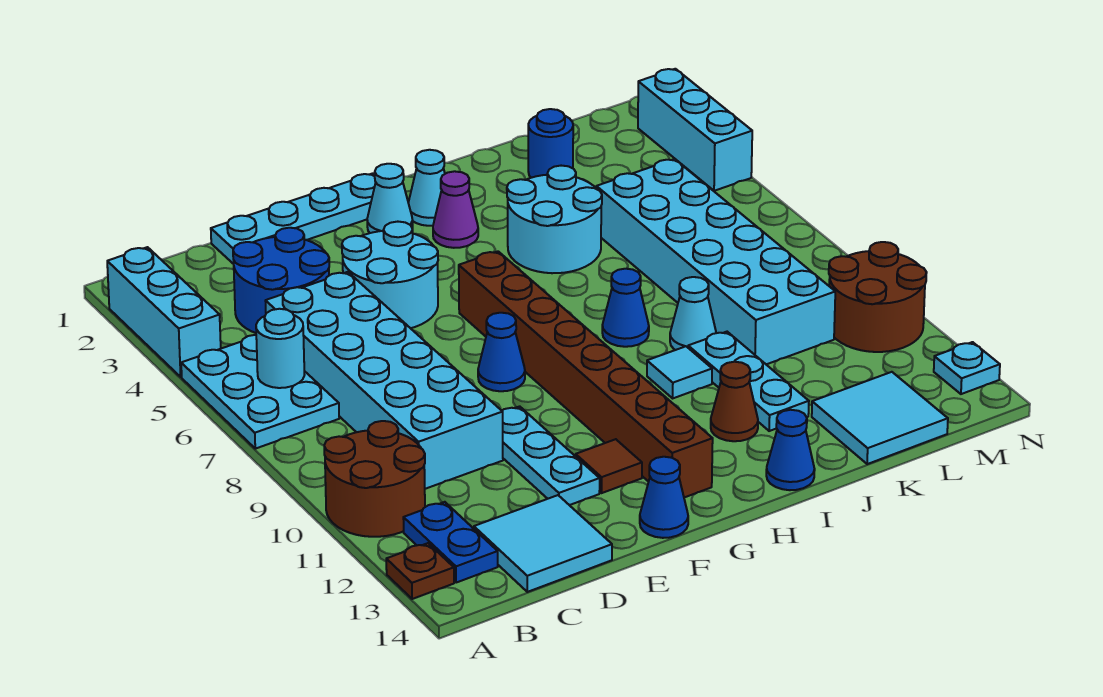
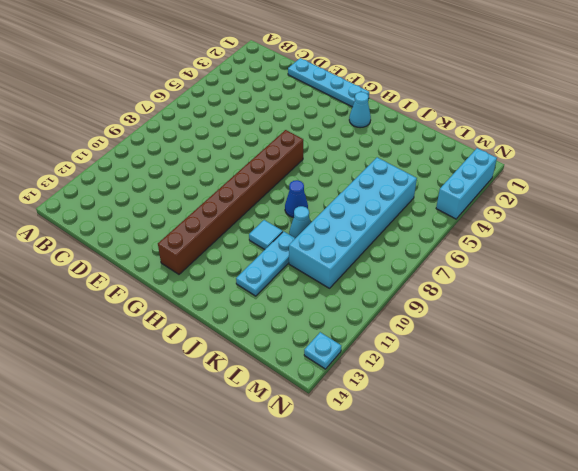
none -> cyan brick A2:A4 level 1
none -> cyan plate A5:B7 level 1
none -> brown round brick A10:B11 level 1
none -> brown plate A13 level 1

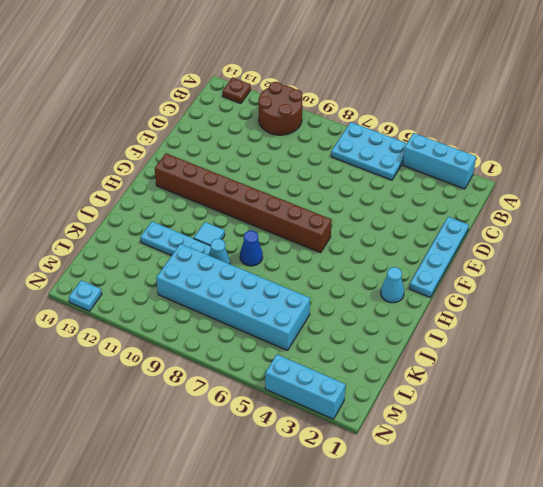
none -> blue plate B12:B13 level 1
none -> blue round brick C3:D4 level 1
none -> cyan brick C5:D10 level 1
none -> cyan tile C13:D14 level 1

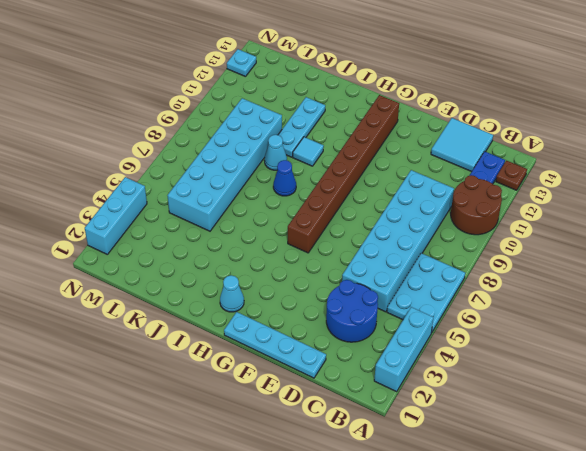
none -> cyan round brick E4:F5 level 1
none -> cyan plate E10:E12 level 1
none -> blue cone F8 level 1
none -> brown tile F12 level 1

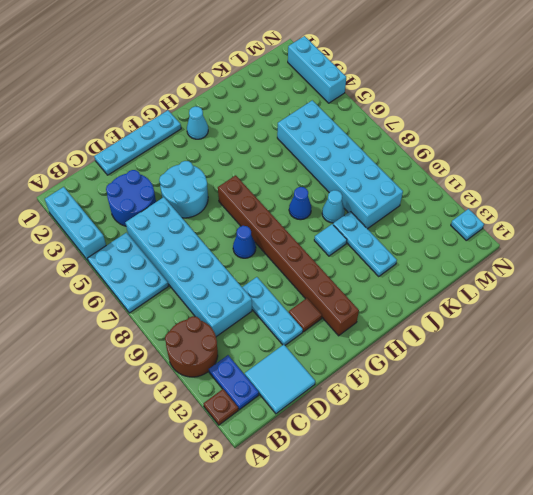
none -> blue cone F14 level 1
none -> cyan cone G2 level 1
none -> purple cone H3 level 1
none -> cyan round brick I4:J5 level 1

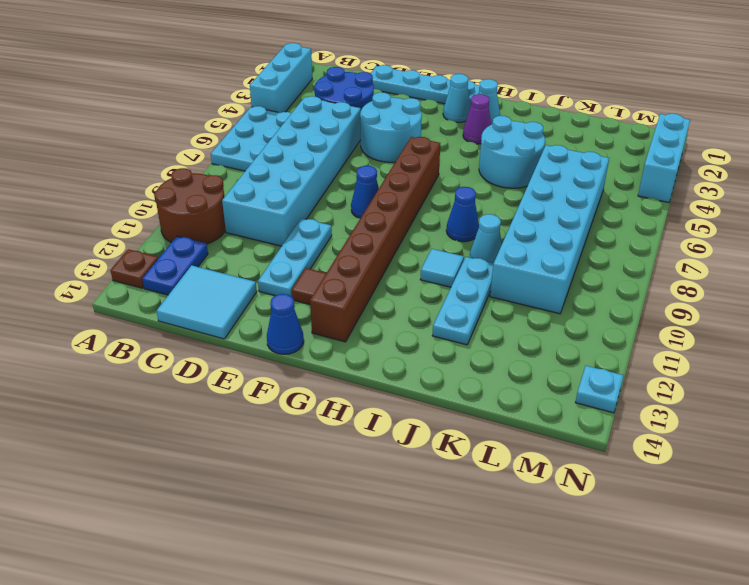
none -> brown cone I12 level 1
none -> blue cone I14 level 1
none -> blue round brick K2 level 1
none -> cyan tile K13:L14 level 1

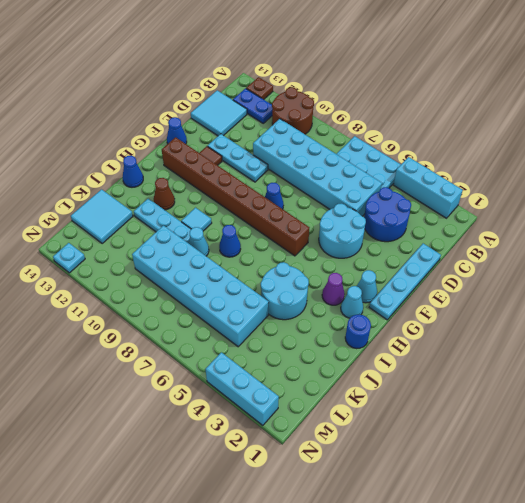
blue round brick I1 level 1 -> blue round brick K2 level 1
none -> brown round brick M10:N11 level 1
none -> cyan round brick B6 level 2

